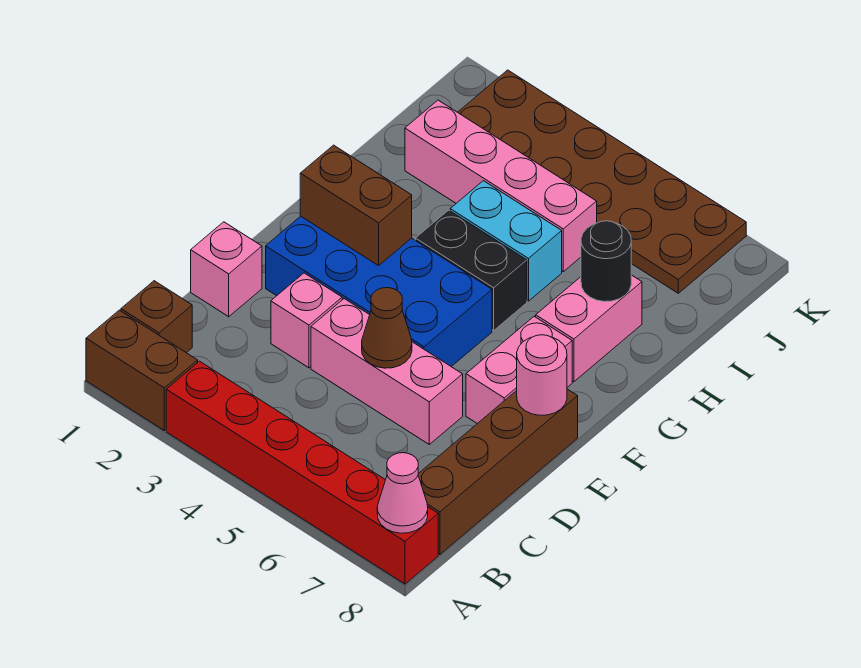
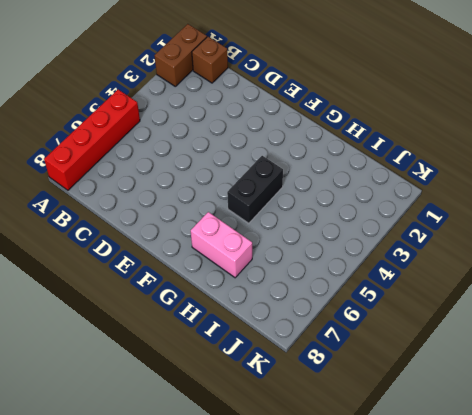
red brick A5:A8 level 1 -> red brick A3:A8 level 1
none -> brown brick B8:E8 level 1
none -> pink brick D1 level 1
none -> pink brick D3 level 1

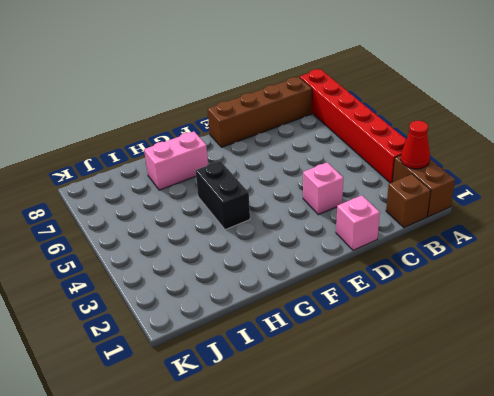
red cone A2 level 2 -> none
none -> pink brick D4:D6 level 1
none -> blue brick E2:F5 level 1
none -> pink brick E7:F7 level 1

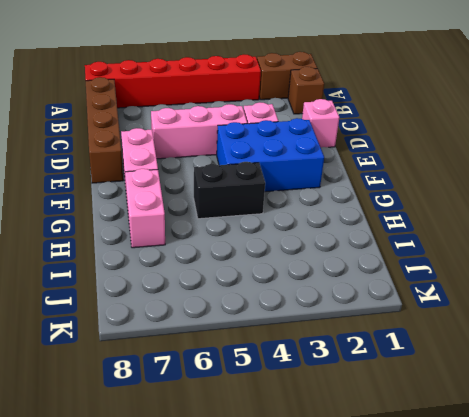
blue brick E2:F4 level 1 -> blue brick E2:F5 level 1
none -> cyan brick H4:H5 level 1
none -> pink brick I2:I5 level 1
none -> brown plate J2:K7 level 1

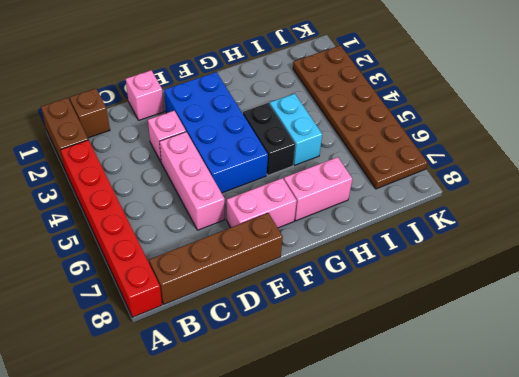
none -> pink brick I2:I5 level 1
none -> pink cone A8 level 2
none -> brown cone D5 level 2

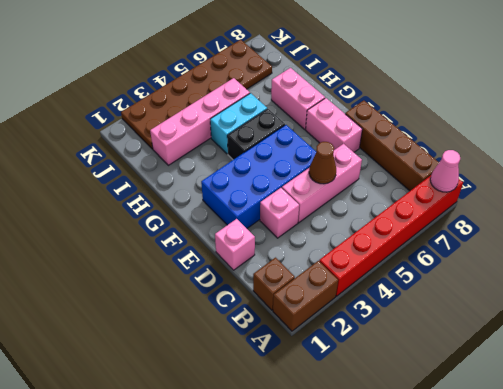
none -> pink round brick E8 level 2
none -> brown brick F2:F3 level 2
none -> black round brick H7 level 2

